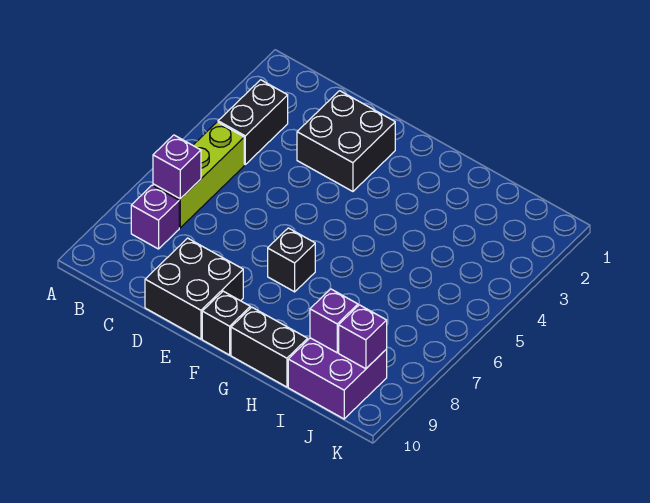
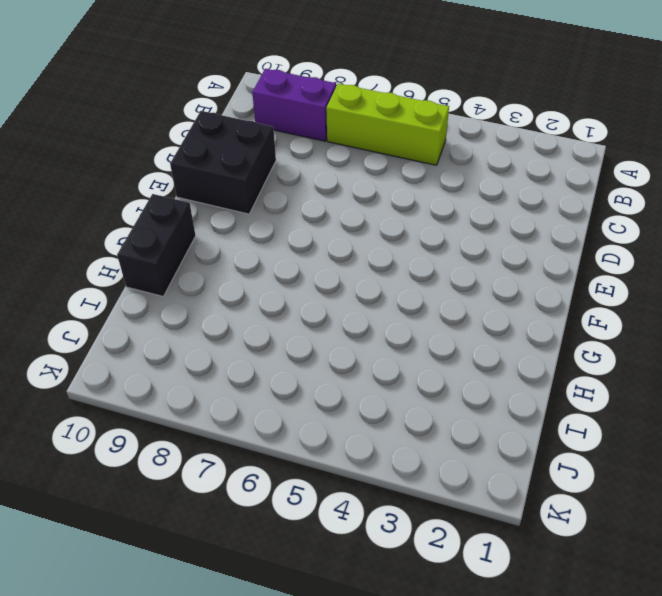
purple brick B8:B9 level 1 -> purple brick B8 level 1
none -> black brick B3:B4 level 1
none -> black brick D2:E3 level 1
none -> black brick F7 level 1

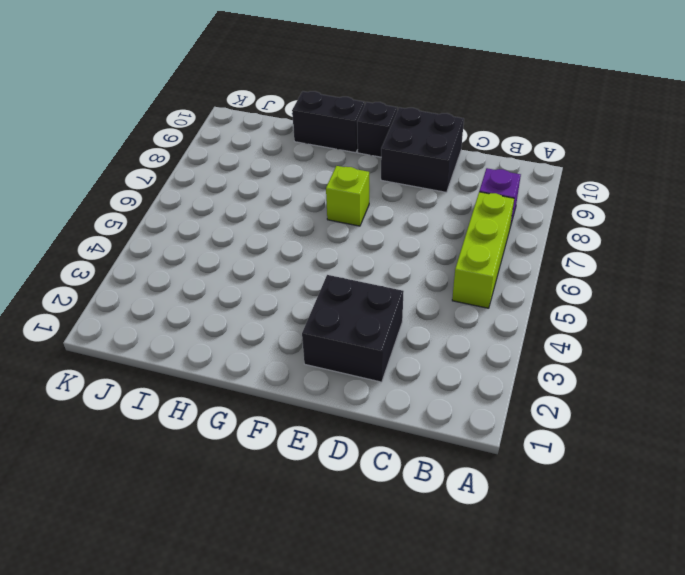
lime brick F7 level 1 -> black brick F7 level 1
none -> black brick B3:B4 level 1
none -> purple brick I9:J10 level 1
none -> purple brick B7 level 2

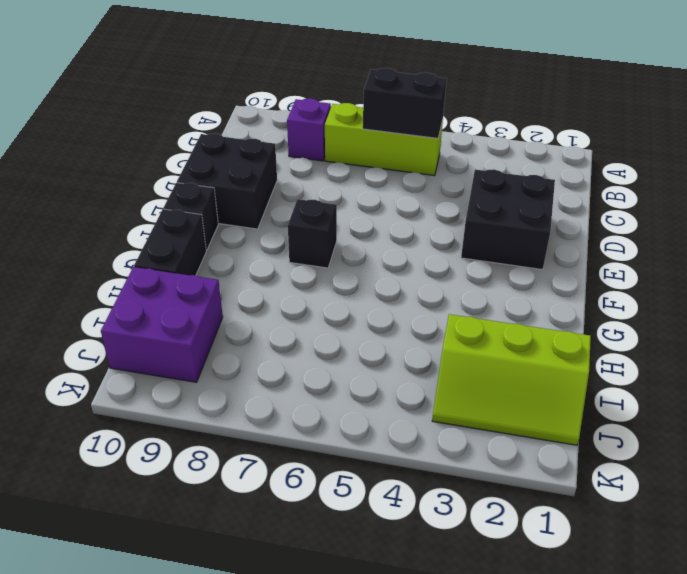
black brick B5:B6 level 2 -> black brick B3:B4 level 1
lime slope I1:J3 level 1 top I -> none
none -> purple brick B7 level 2
none -> purple brick I9 level 2
none -> purple brick J9 level 2

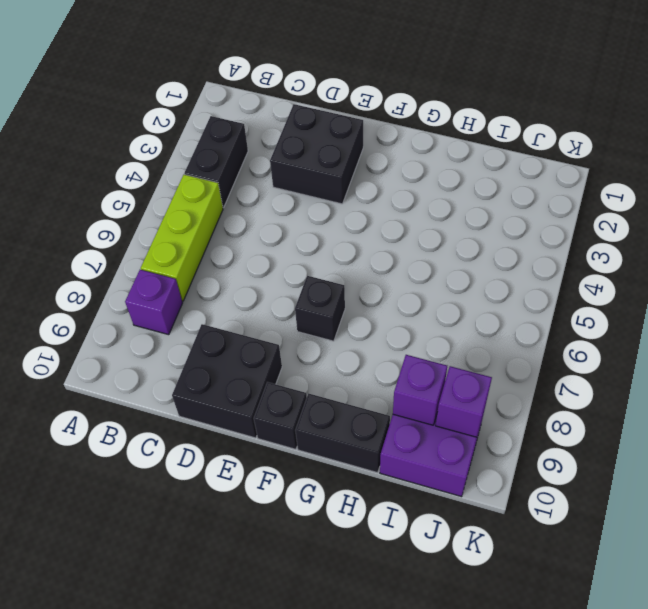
none -> purple brick B7 level 2

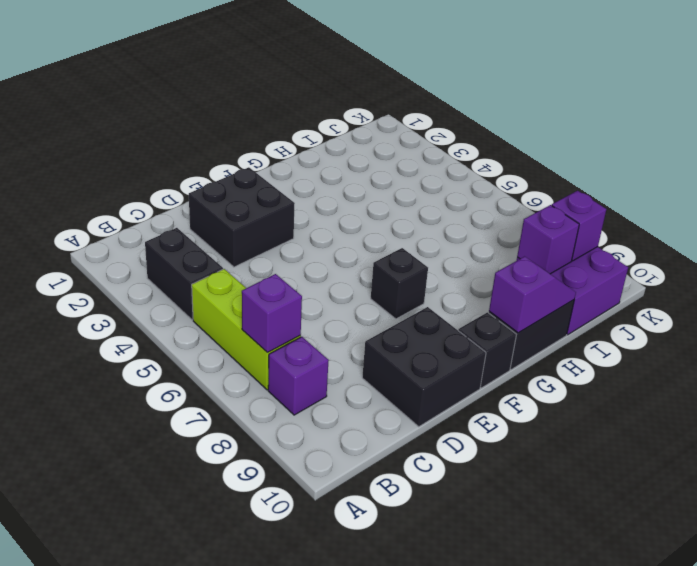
purple slope G10:H10 level 2 top G -> none

